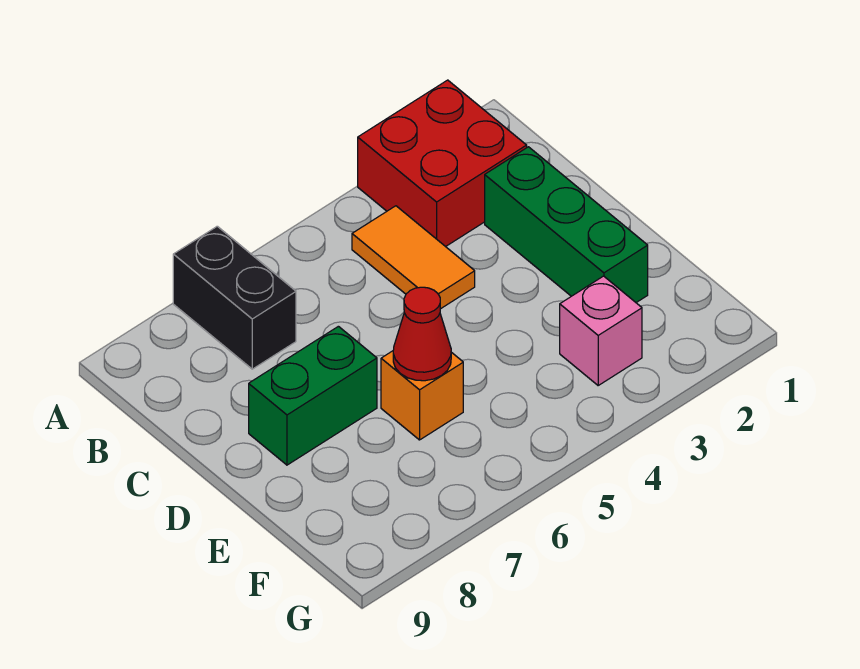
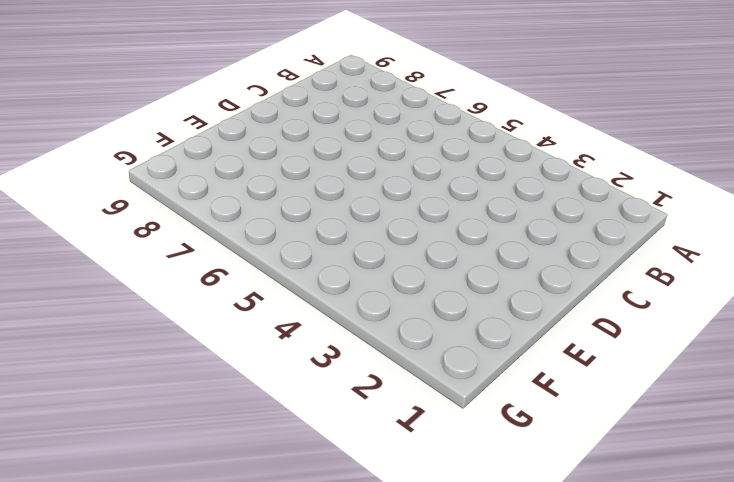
none -> red brick A2:B3 level 1
none -> black brick A7:B7 level 1

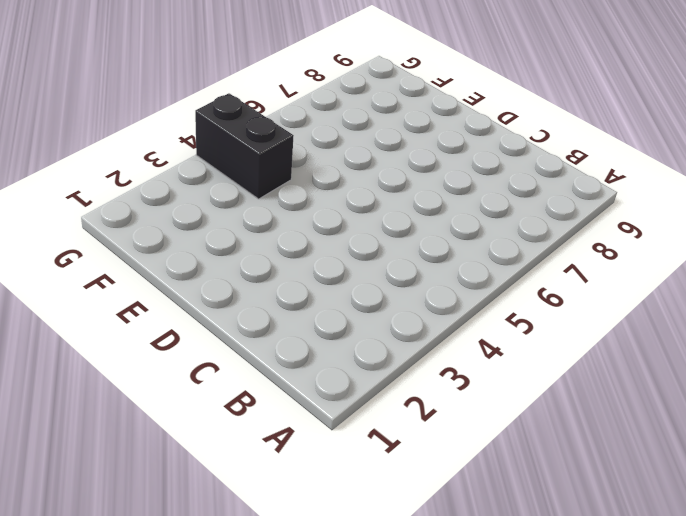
black brick F4:G4 level 1 -> black brick A7:B7 level 1
none -> red brick A2:B3 level 1
none -> orange tile B4:C4 level 1

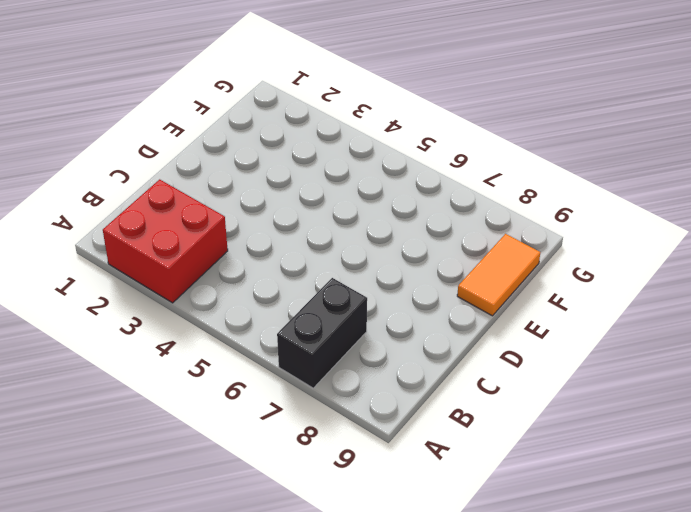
orange tile E9:F9 level 1 -> orange tile B4:C4 level 1
none -> green brick C2:E2 level 1
none -> green brick D7:D8 level 1

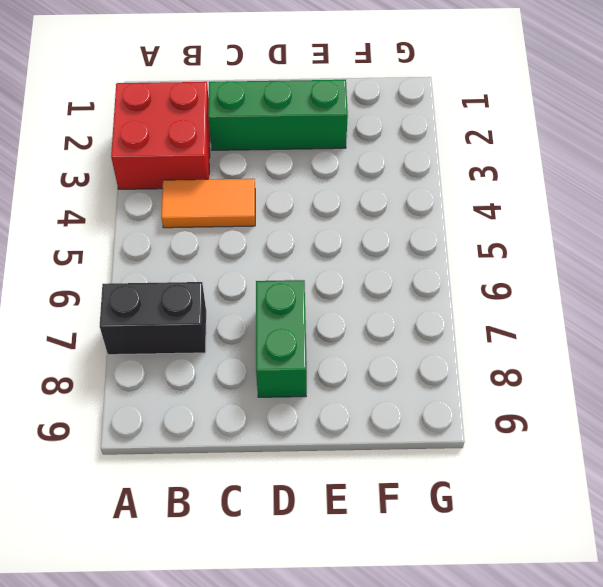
none -> orange brick E6 level 1
none -> pink brick F3 level 1

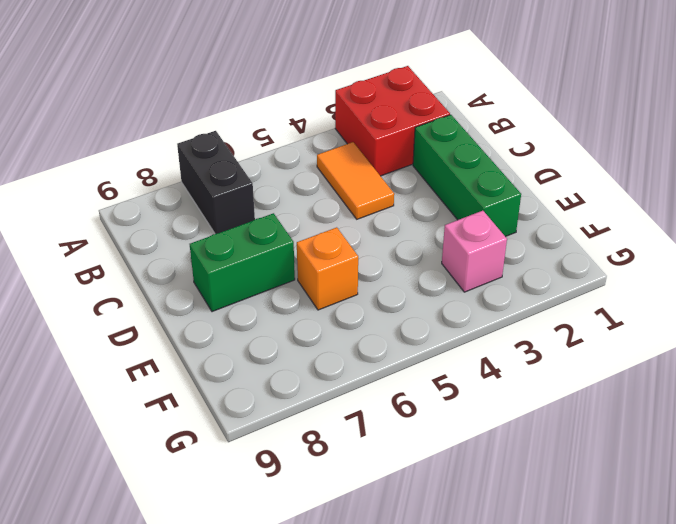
none -> red cone E6 level 2

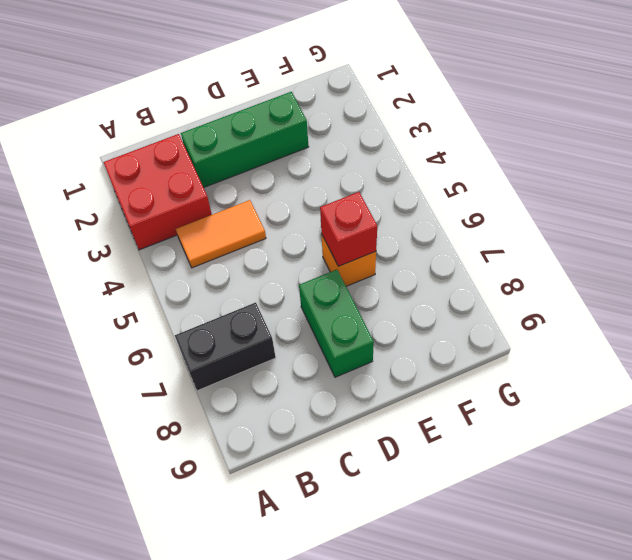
red brick E6 level 2 -> red cone E6 level 2
none -> pink brick F3 level 1

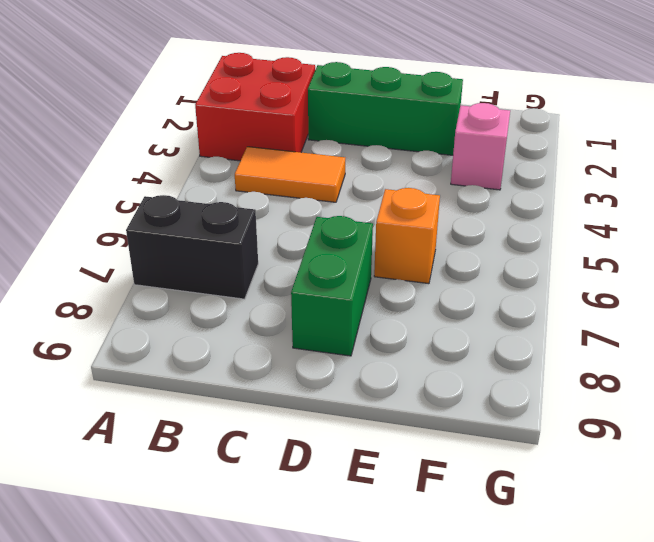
none -> red cone E6 level 2

